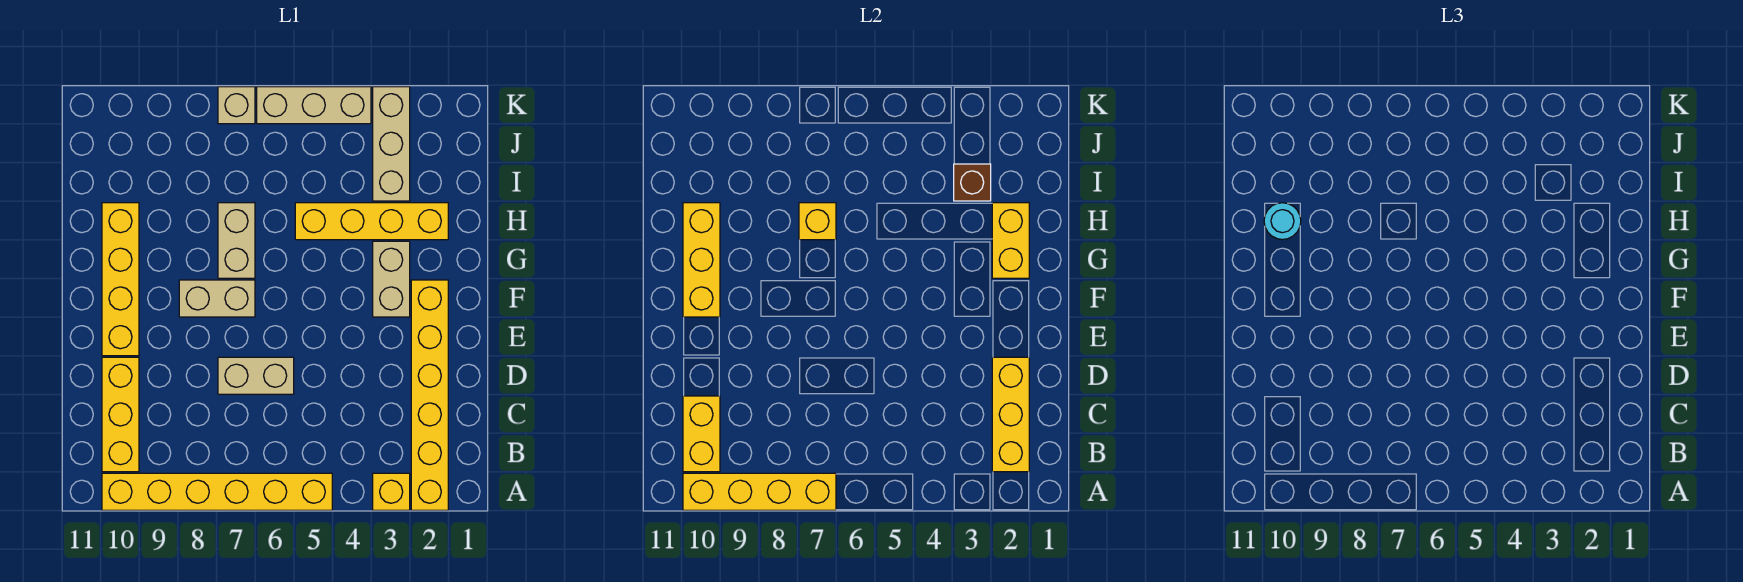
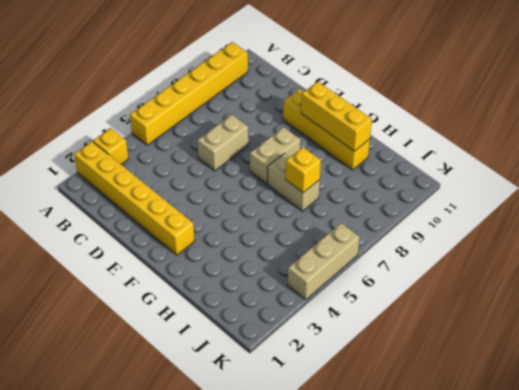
none -> yellow brick B10:D10 level 1
none -> tan brick F3:G3 level 1
none -> yellow brick H2:H5 level 1

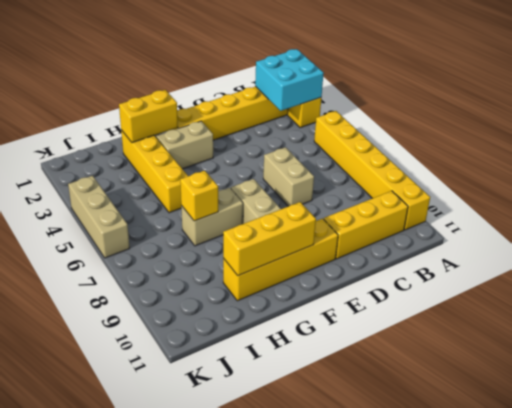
cyan brick A2:B3 level 2 -> yellow brick B2:D2 level 2
none -> tan brick I3:K3 level 1
none -> tan brick K7 level 1
none -> yellow brick A7:A10 level 2

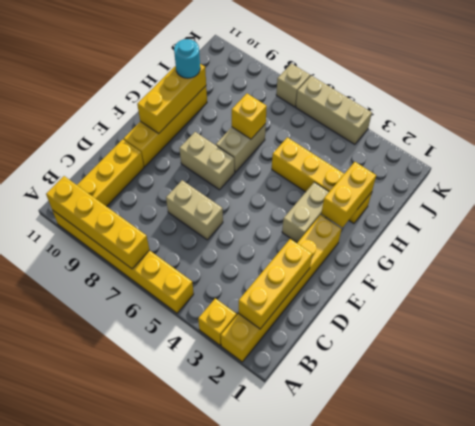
none -> tan brick I3:K3 level 1
none -> yellow brick B10:C10 level 2
none -> brown brick I3 level 2

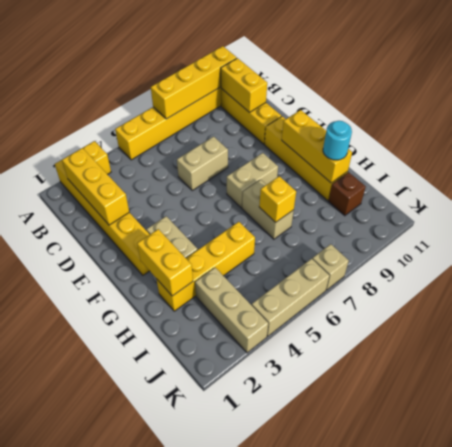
brown brick I10 level 1 -> brown brick I3 level 2

